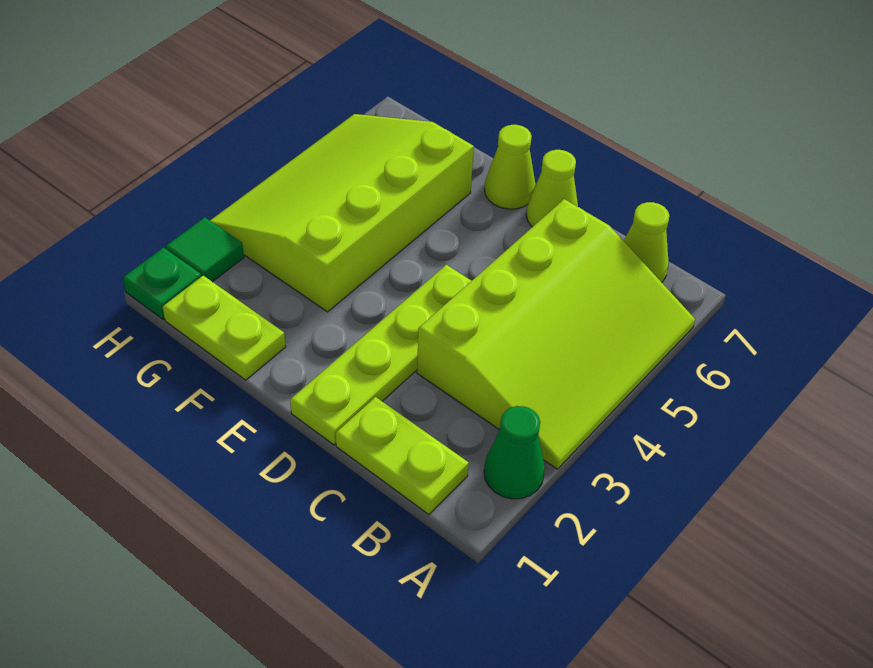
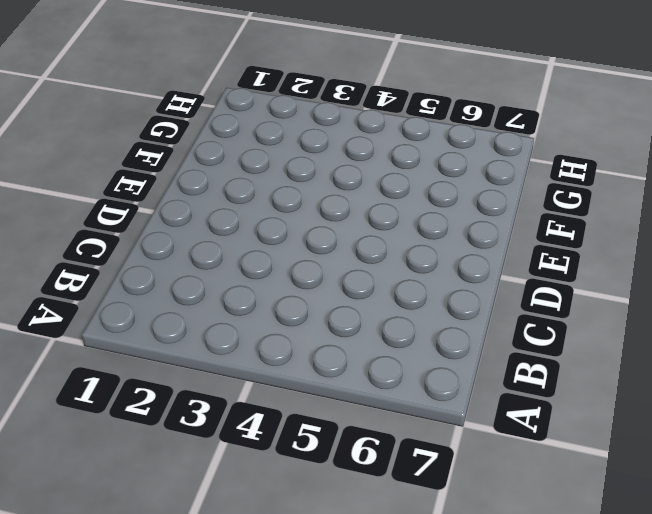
none -> green cone A2 level 1
none -> lime slope A3:C6 level 1 top C

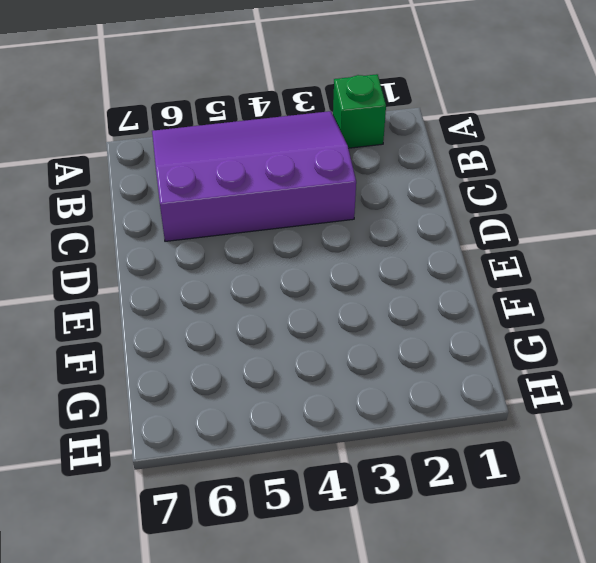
green brick A2 level 1 -> green cone A2 level 1
purple slope A3:C6 level 1 top C -> lime slope A3:C6 level 1 top C
none -> lime plate B1:C1 level 1
none -> lime cone B7 level 1

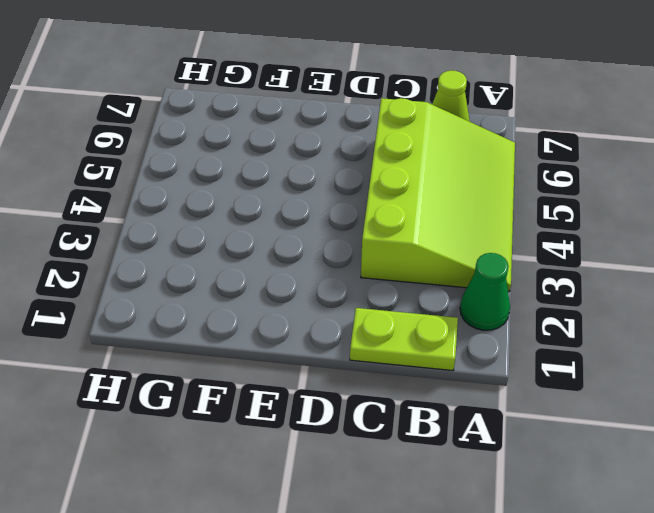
none -> lime plate D1:D4 level 1
none -> lime cone D7 level 1

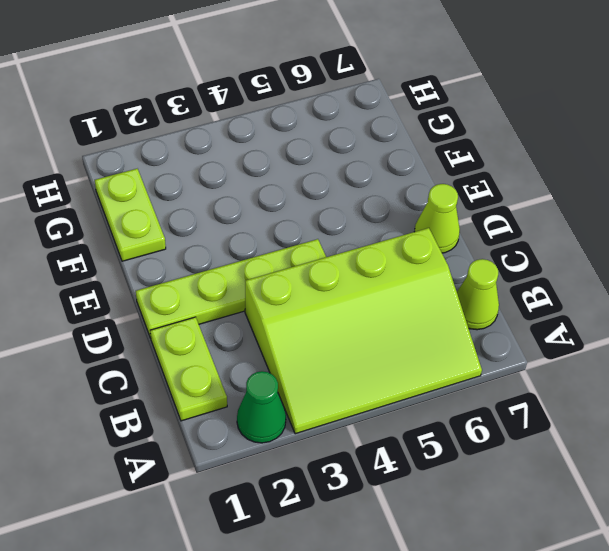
none -> lime cone E7 level 1
none -> lime slope F3:H6 level 1 top F

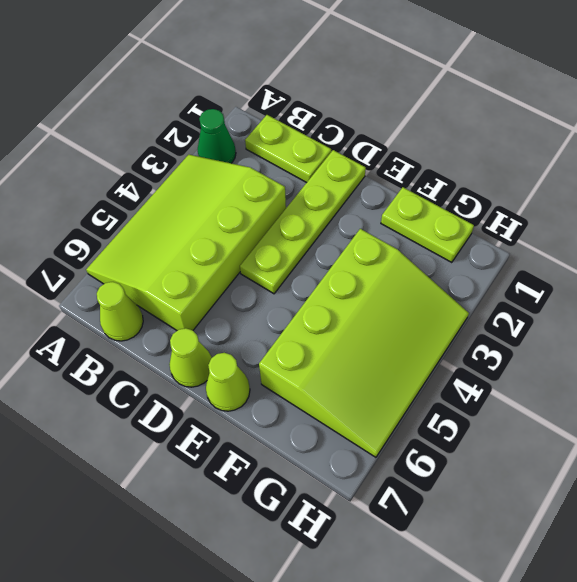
none -> green plate H1 level 1
none -> green tile H2 level 1

